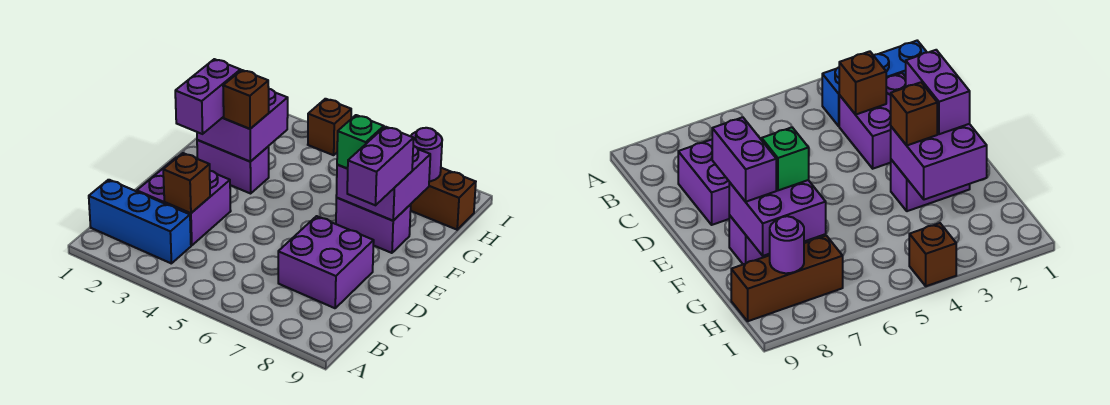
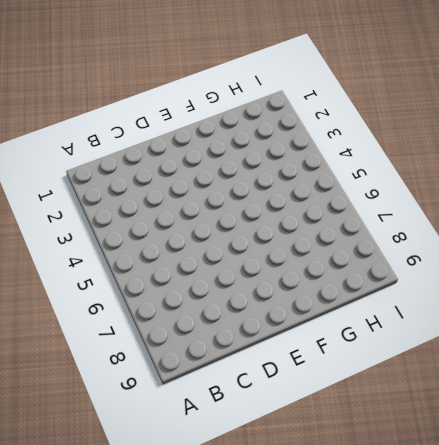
none -> blue brick B1:B3 level 1
none -> purple brick C2:D3 level 1
none -> purple brick C7:D8 level 1

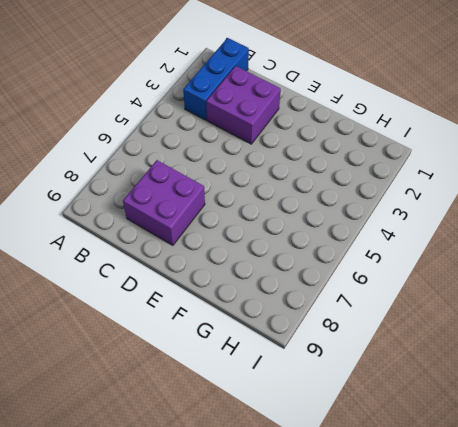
none -> purple brick F2:F3 level 1
none -> purple brick F7:F8 level 1
none -> brown brick H7:H9 level 1

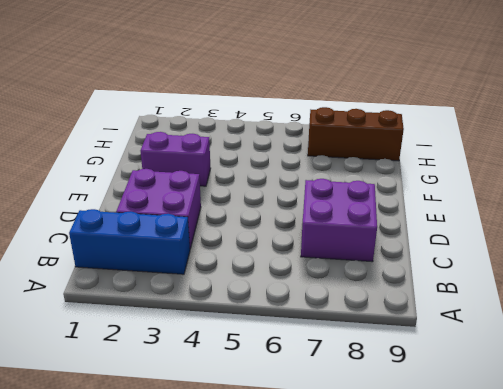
none -> purple brick F7:F8 level 1
none -> brown brick I4 level 1
none -> brown brick C3 level 2

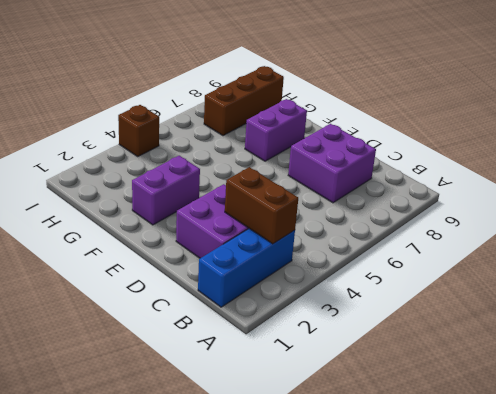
brown brick B3:C3 level 2 -> brown brick C3 level 2
none -> purple brick F2:G3 level 2
none -> purple brick F7:G8 level 2
none -> purple round brick H8 level 2

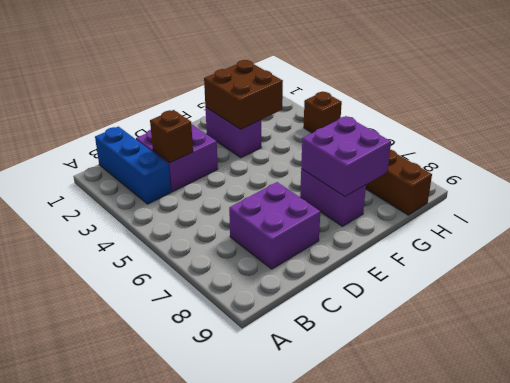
brown brick F2:G3 level 2 -> purple brick F2:G3 level 2
none -> purple round brick H8 level 2
none -> purple brick E2:F2 level 3
none -> purple brick E8:F8 level 3

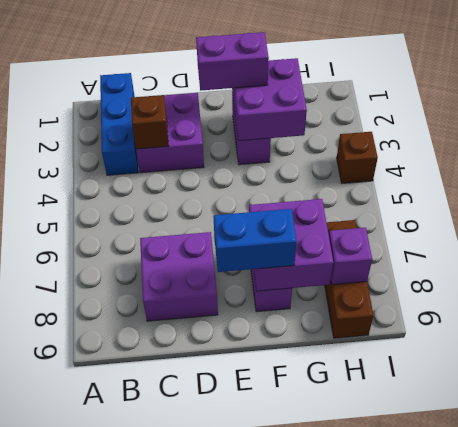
blue brick E8:F8 level 3 -> purple brick E8:F8 level 3
purple brick H8 level 2 -> purple round brick H8 level 2
none -> brown brick F3 level 3
none -> green brick F7 level 3

